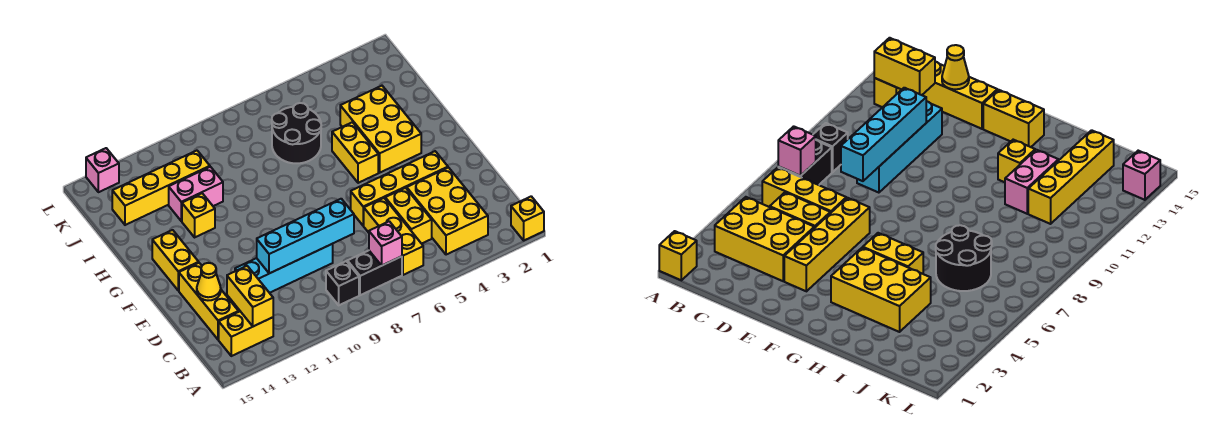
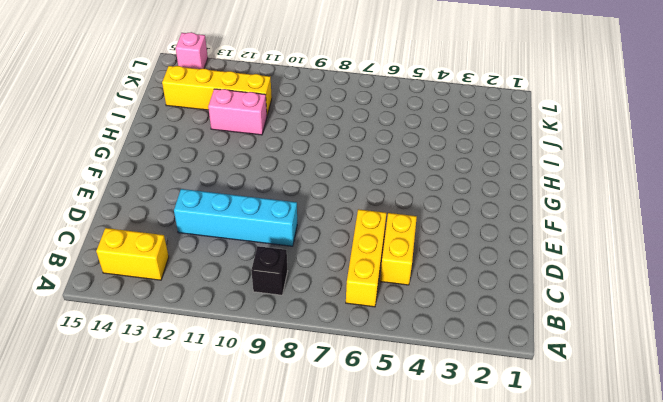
none -> yellow brick A1 level 1
none -> yellow brick B3:D4 level 1
none -> black brick B7:B8 level 1

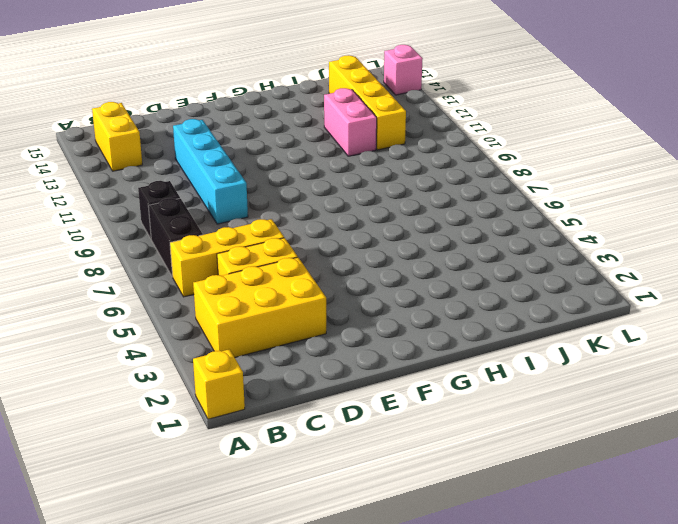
none -> yellow brick C14:E14 level 1
none -> yellow brick E3:E6 level 1
none -> yellow brick F14:G14 level 1

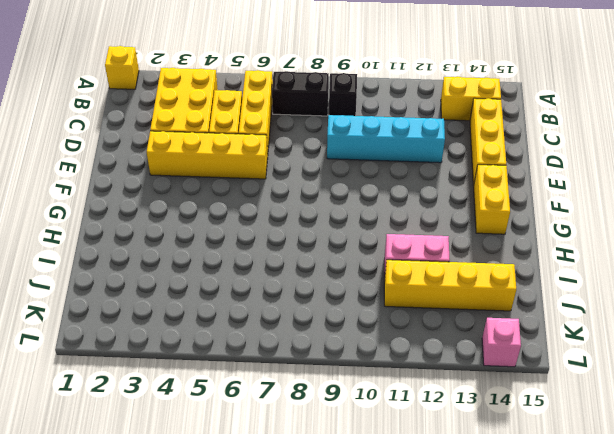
none -> yellow brick G3:I4 level 1
none -> yellow brick G5:H5 level 1
none -> yellow brick H12 level 1

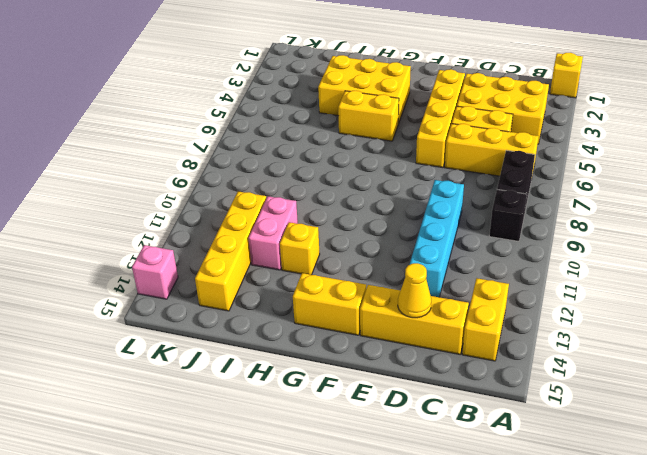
none -> black round brick I6:J7 level 1
none -> pink brick B7 level 2
none -> yellow brick B13:C13 level 2

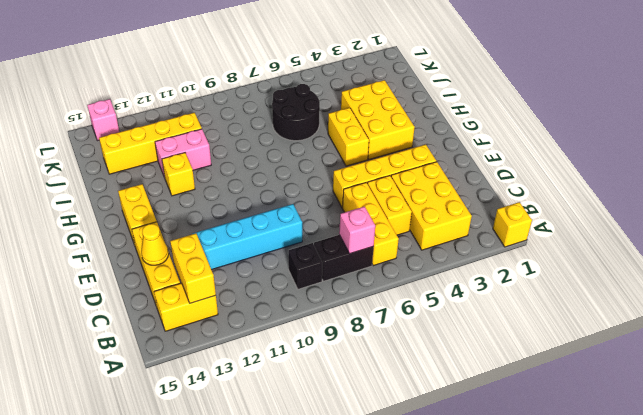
none -> cyan brick D8:D11 level 2

